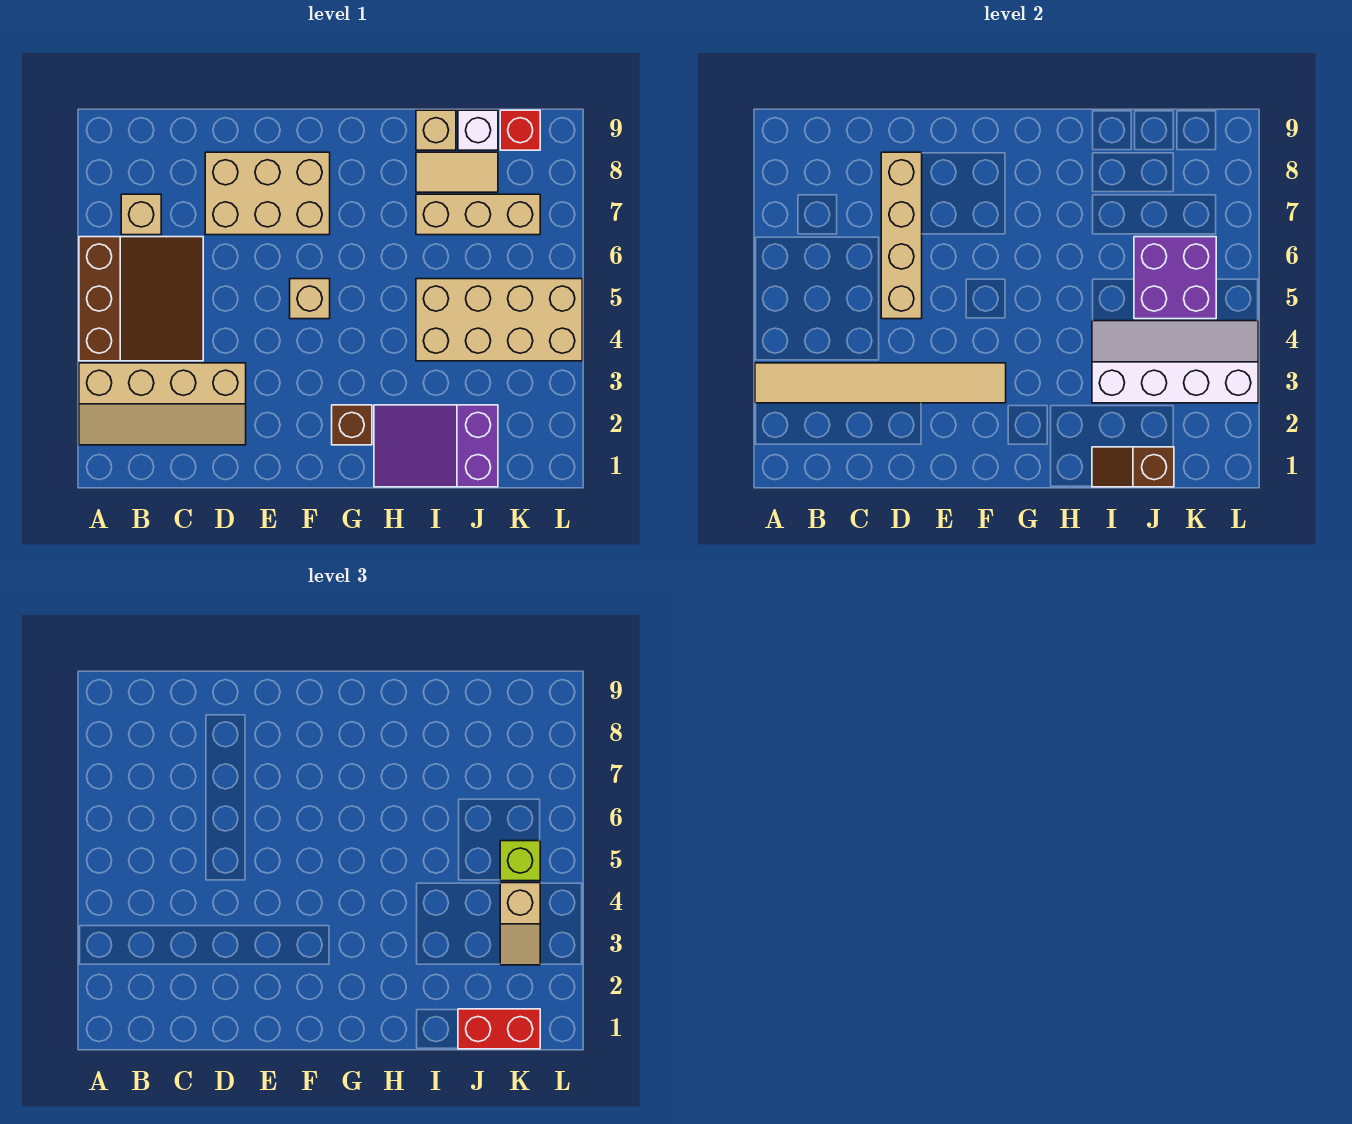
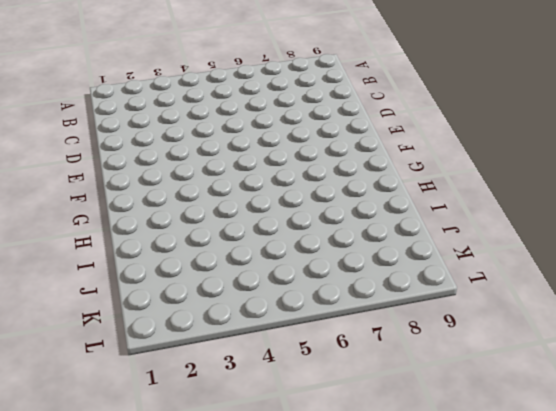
none -> tan slope A2:D3 level 1 top 3
none -> brown slope A4:C6 level 1 top A
none -> tan brick B7 level 1

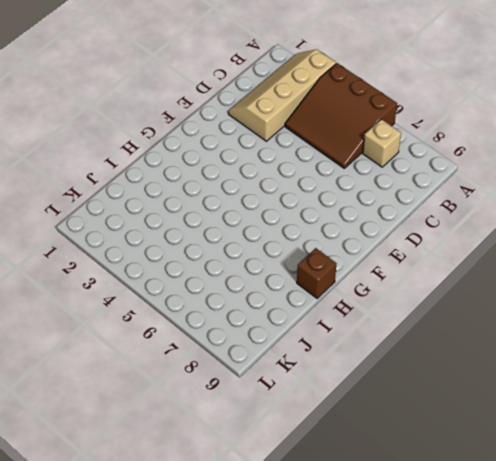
brown brick H9 level 1 -> brown brick G2 level 1
none -> tan brick D7:F8 level 1
none -> tan brick F5 level 1
none -> purple slope H1:J2 level 1 top J

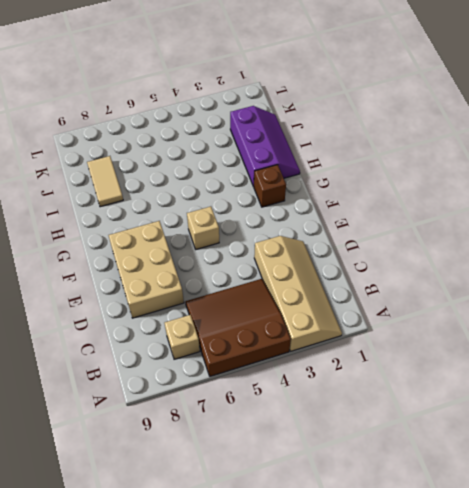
purple slope H1:J2 level 1 top 2 -> purple slope H1:J2 level 1 top J
none -> tan brick I4:L5 level 1
none -> tan brick I7:K7 level 1
none -> tan brick I9 level 1

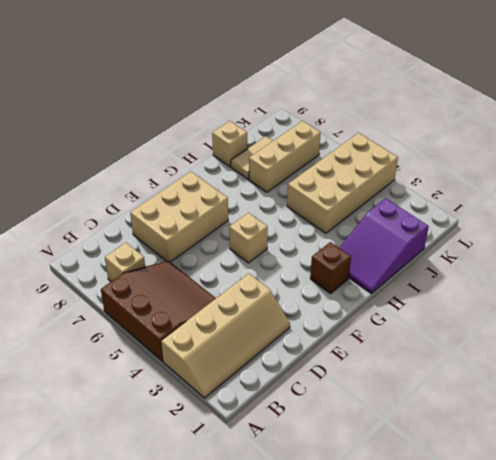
none -> white brick J9 level 1
none -> red brick K9 level 1
none -> tan tile A3:F3 level 2

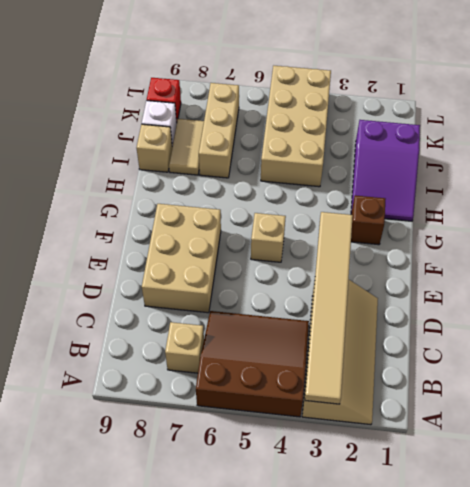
none -> tan brick D5:D8 level 2
none -> brown slope I1:J1 level 2 top J
none -> white slope I3:L4 level 2 top 3

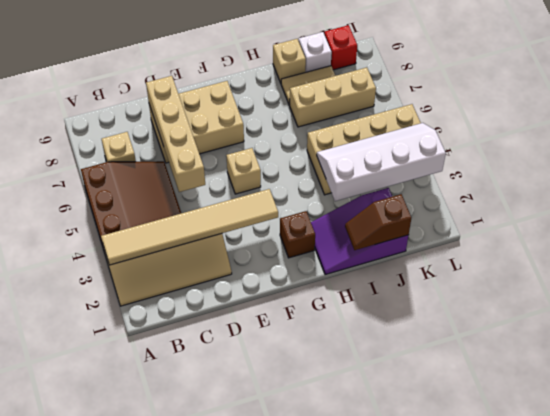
none -> purple brick J5:K6 level 2
none -> red brick J1:K1 level 3
none -> tan slope K3:K4 level 3 top 4

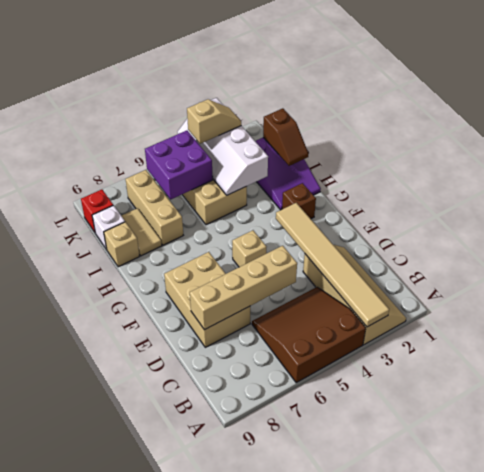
none -> tan brick B7 level 1
none -> red brick J1:K1 level 3
none -> lime brick K5 level 3

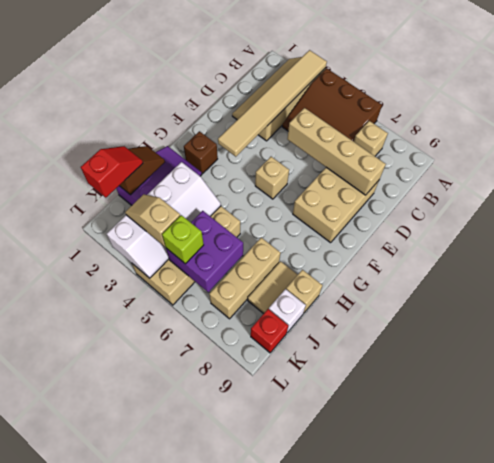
red slope J1:K1 level 3 top K -> red brick J1:K1 level 3

